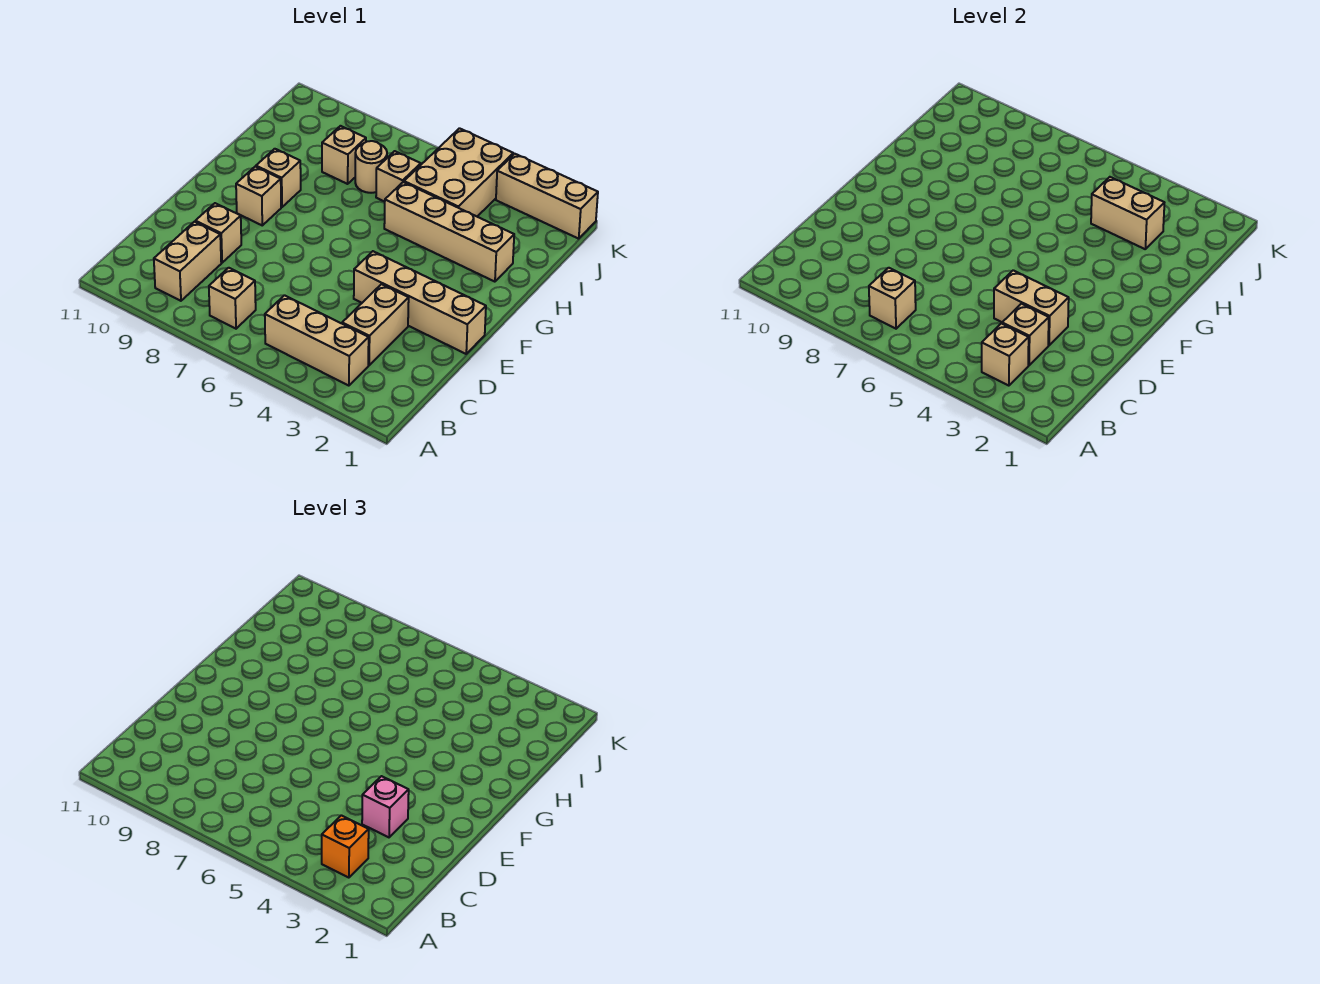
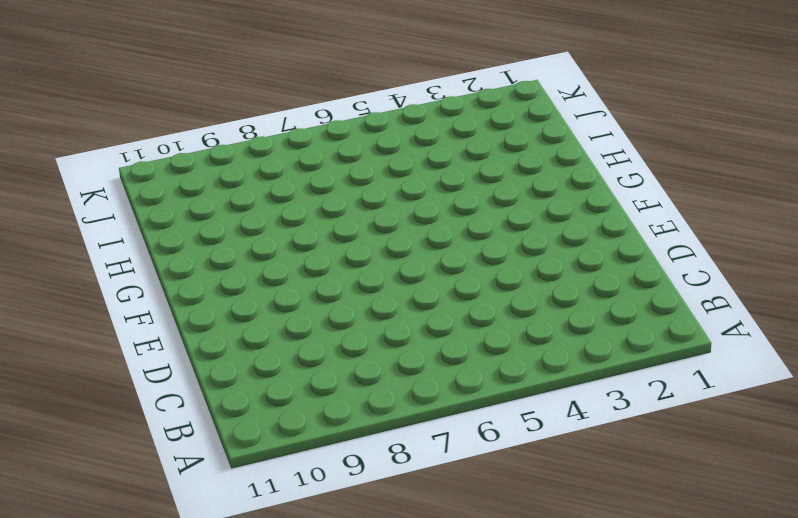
none -> tan brick B3:B5 level 1
none -> tan brick B7 level 1
none -> tan brick B9:C9 level 1

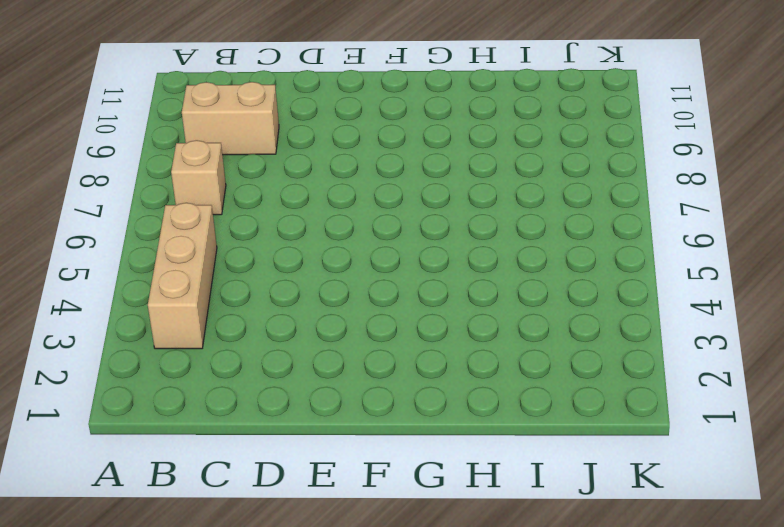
none -> tan brick C3:D3 level 1
none -> tan brick D9 level 1
none -> tan brick E1:E4 level 1

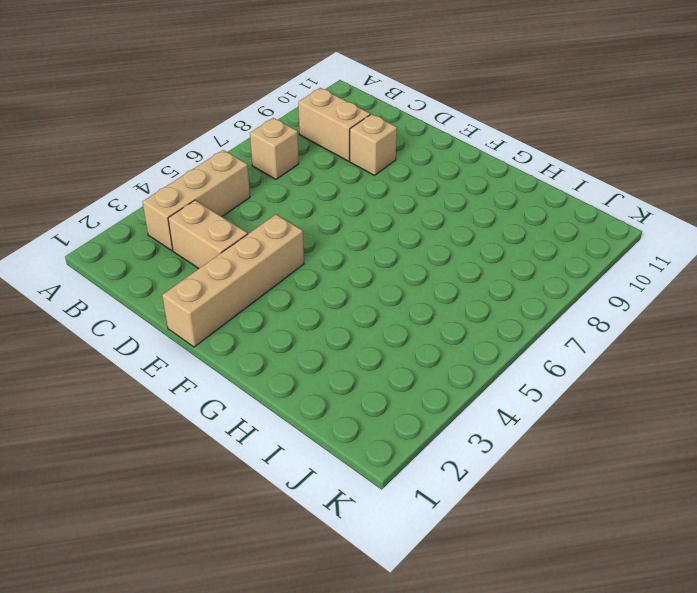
none -> tan brick F9 level 1
none -> tan brick G9 level 1
none -> tan brick H2:H5 level 1

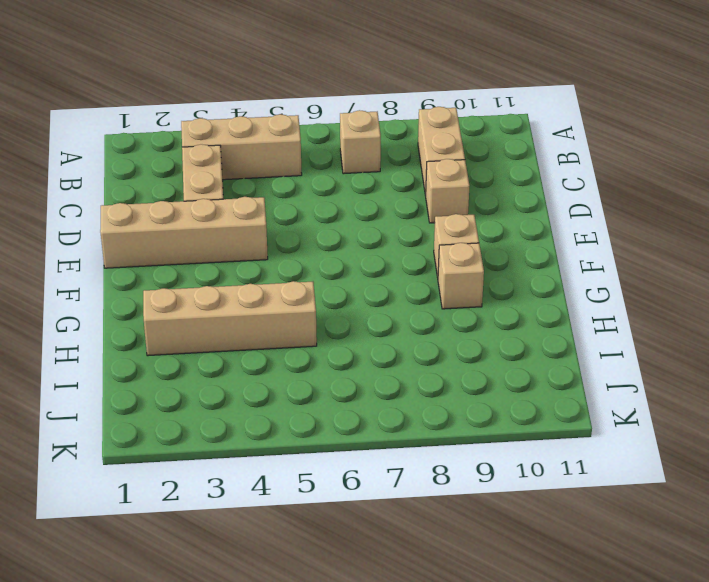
none -> tan brick I4:K5 level 1
none -> tan brick I6 level 1
none -> tan round brick I7 level 1

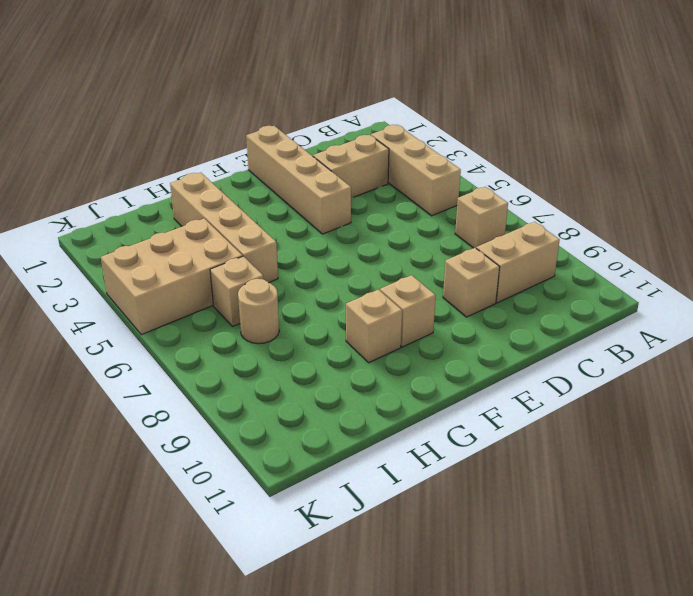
none -> tan brick I8 level 1
none -> tan brick K1:K3 level 1
none -> tan brick B3 level 2

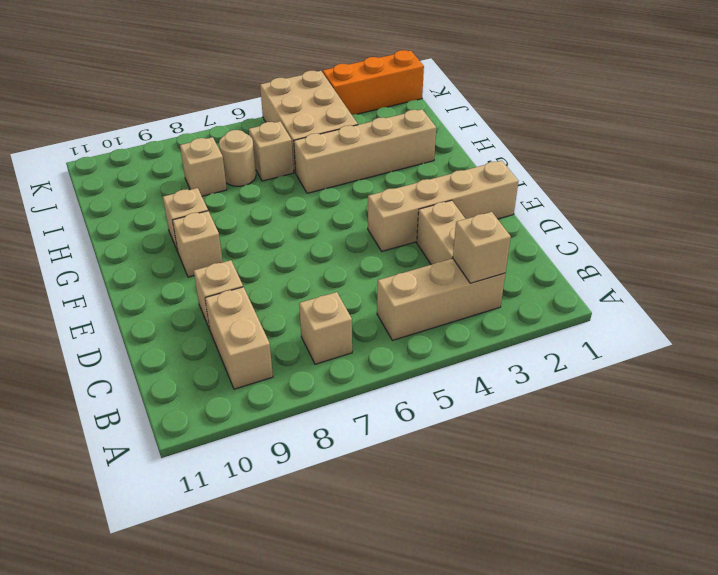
orange brick K1:K3 level 1 -> tan brick K1:K3 level 1
none -> tan brick B7 level 2
none -> tan brick C3 level 2
none -> tan brick D3:D4 level 2

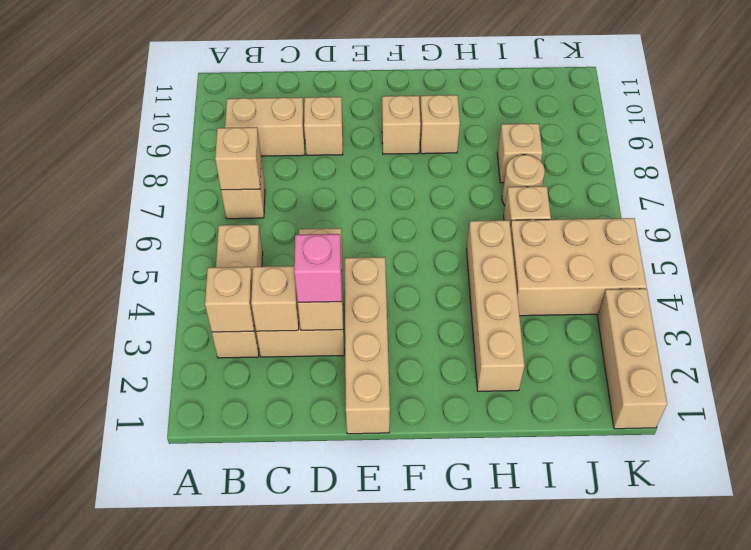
none -> tan brick I3:I4 level 2
none -> orange brick B3 level 3

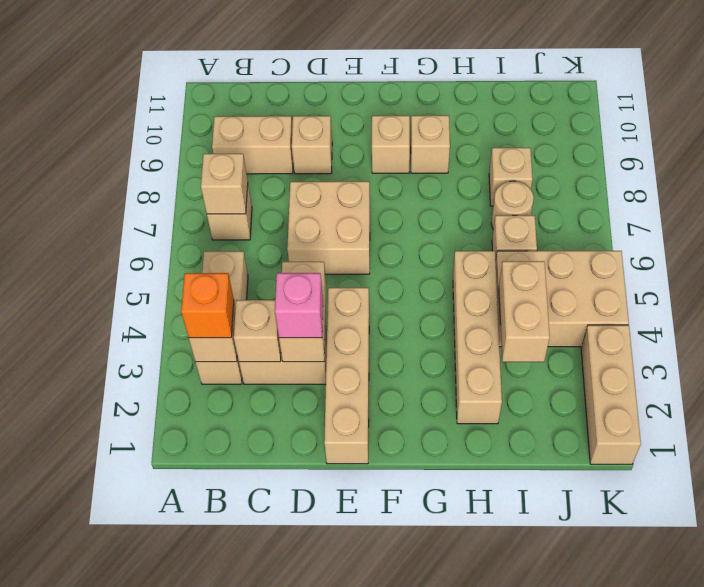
tan brick D6:E7 level 1 -> none

